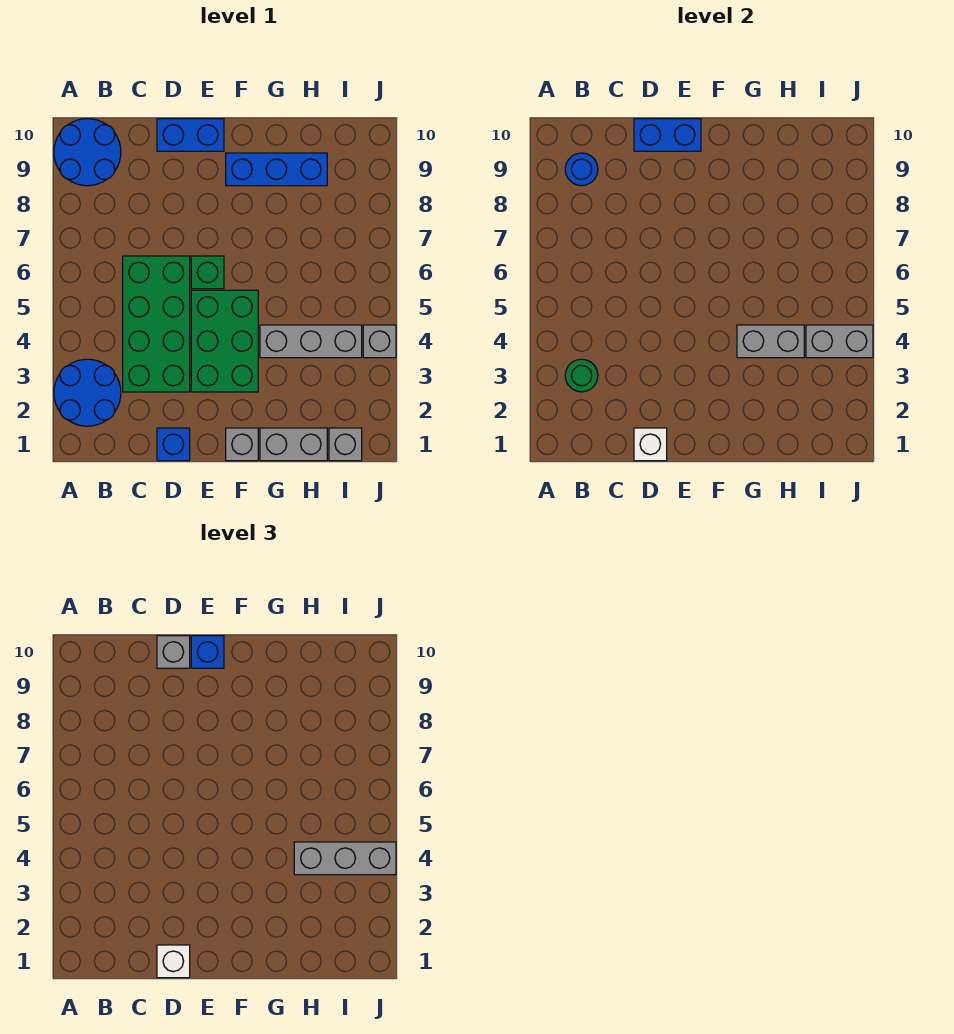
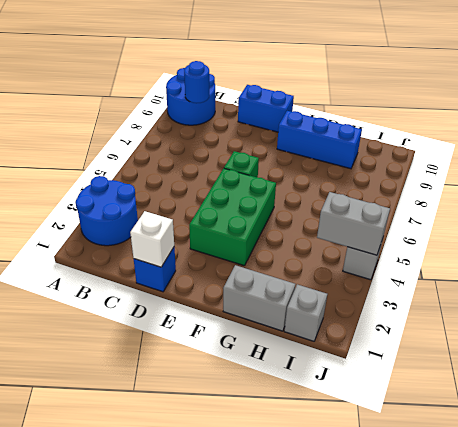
none -> green brick C3:D6 level 1
none -> grey brick F1 level 1
none -> grey brick G4:I4 level 1

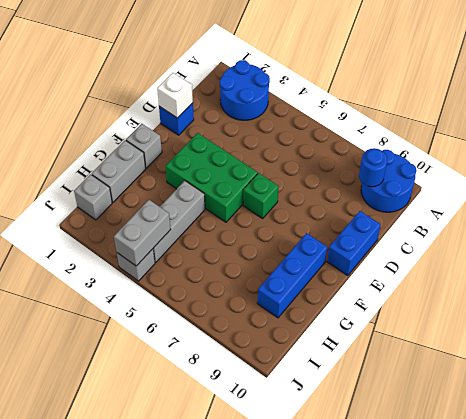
none -> green brick C3:D6 level 1
none -> green round brick B3 level 2
none -> blue brick D10:E10 level 2

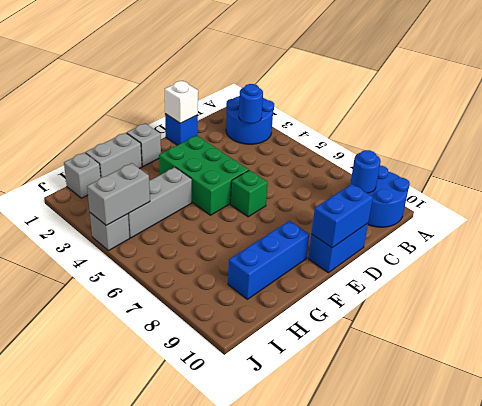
blue round brick B3 level 2 -> green round brick B3 level 2
none -> green brick C3:D6 level 1
none -> grey brick G4:H4 level 2
none -> white brick D1 level 3

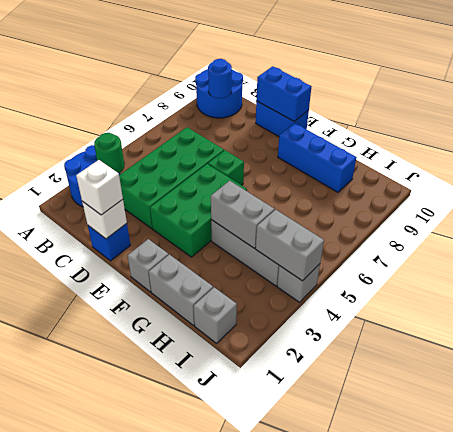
none -> grey brick D10 level 3
none -> blue brick E10 level 3
none -> grey brick H4:J4 level 3

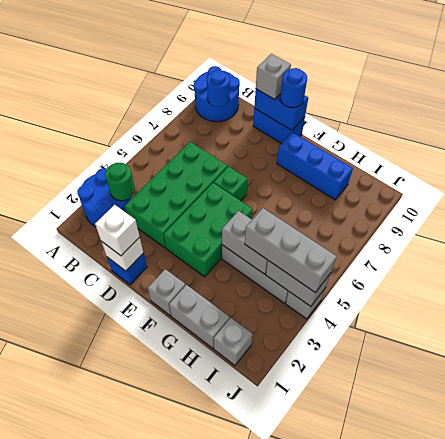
blue round brick E10 level 3 -> blue brick E10 level 3

